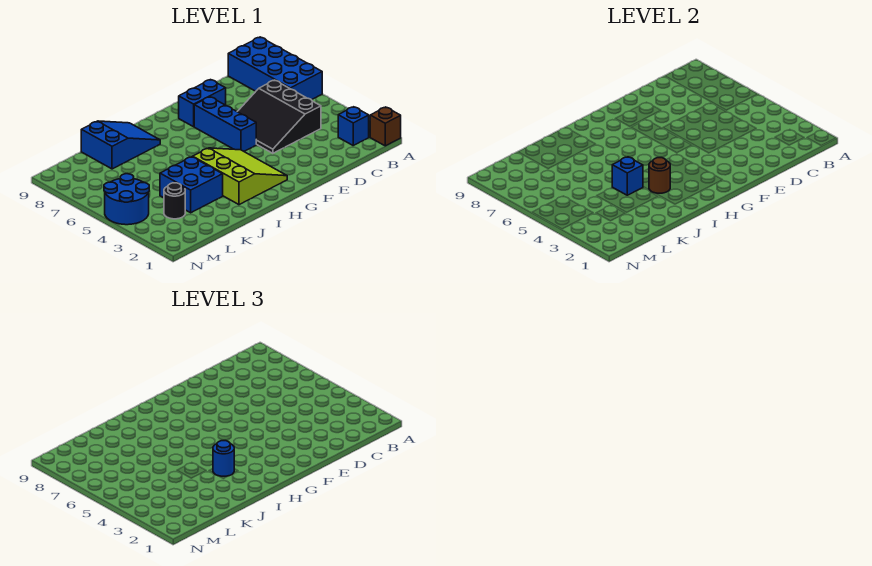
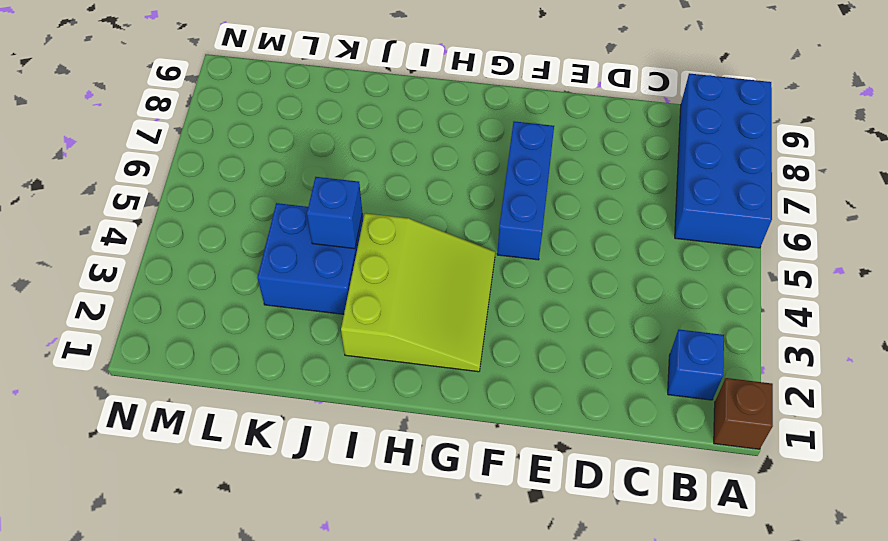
none -> black slope C4:E6 level 1 top C
none -> blue brick E8:F8 level 1
none -> blue slope I8:K9 level 1 top K

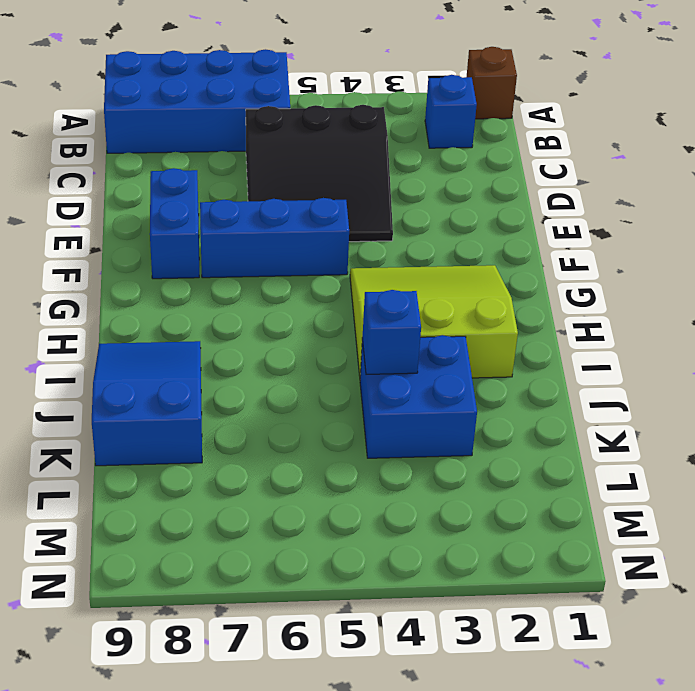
none -> black round brick L3 level 1
none -> blue round brick M4:N5 level 1
none -> brown round brick I3 level 2

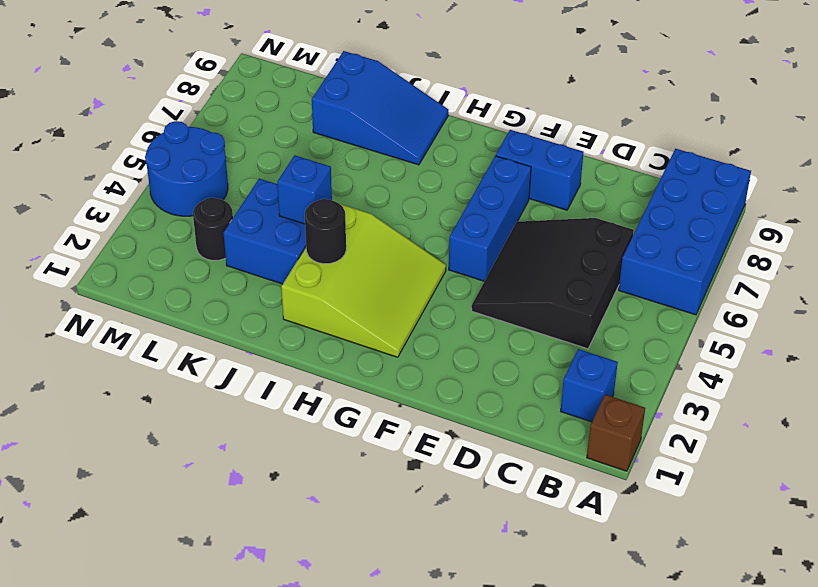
black round brick I3 level 2 -> brown round brick I3 level 2
none -> blue round brick I3 level 3

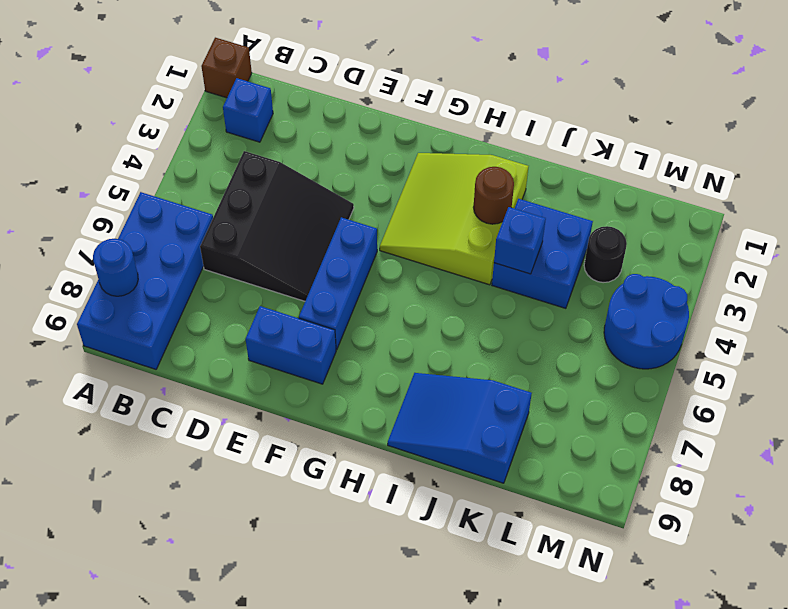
blue round brick A8 level 2 -> blue round brick I3 level 3

